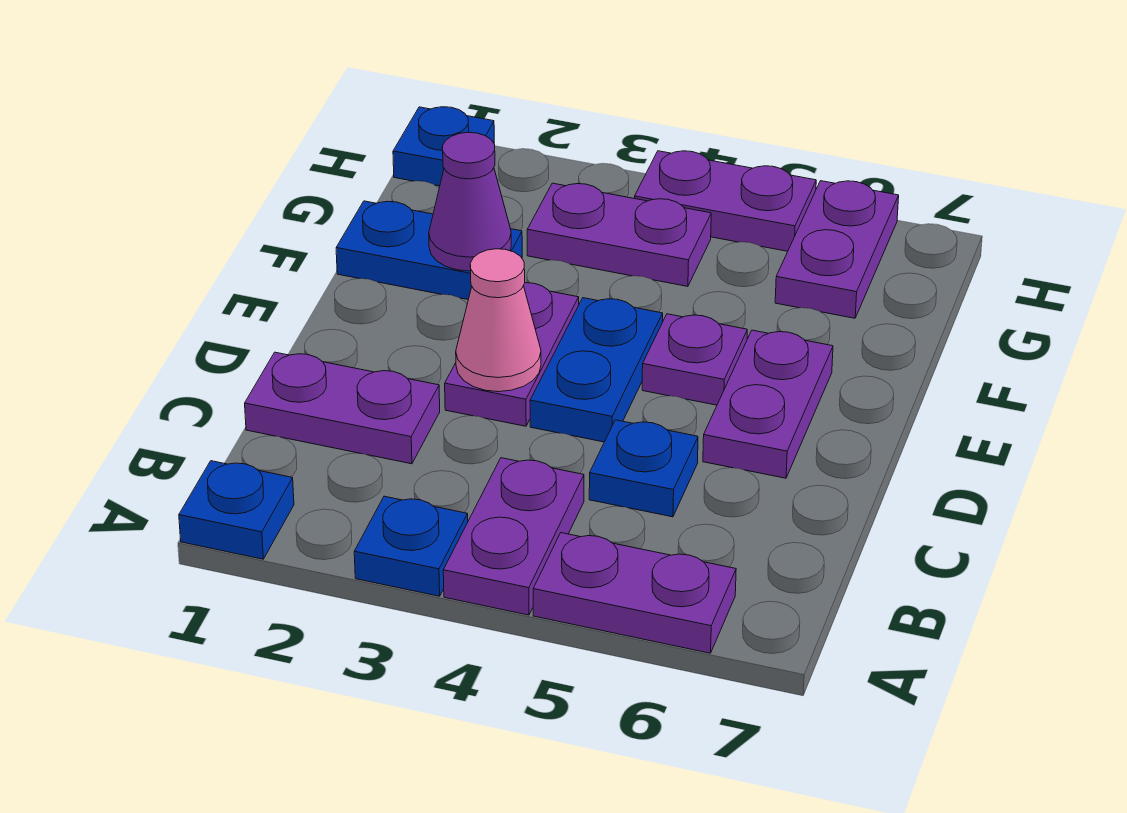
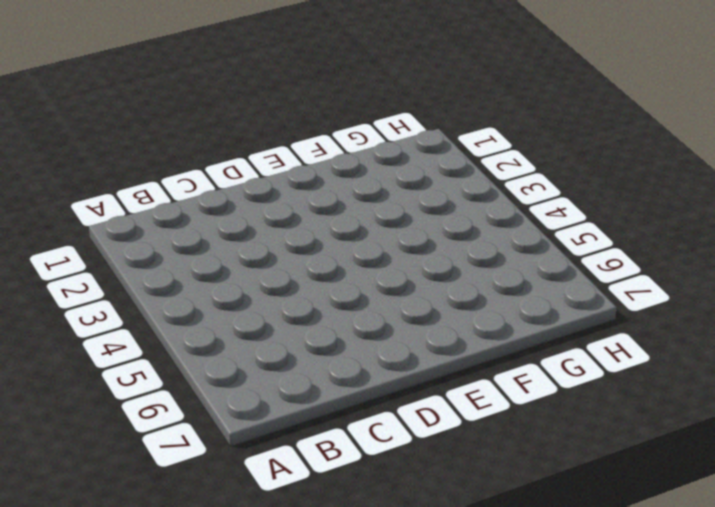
none -> blue plate A1 level 1
none -> blue plate A3 level 1
none -> purple plate A4:B4 level 1

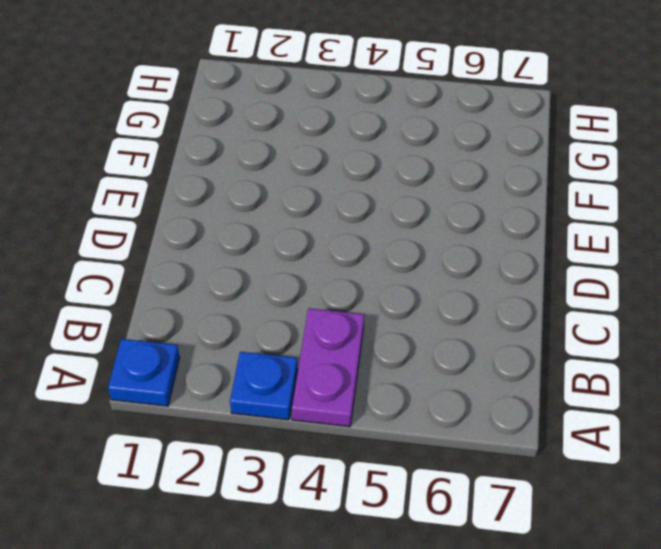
none -> purple plate A5:A6 level 1
none -> purple plate C1:C2 level 1
none -> blue plate C5 level 1

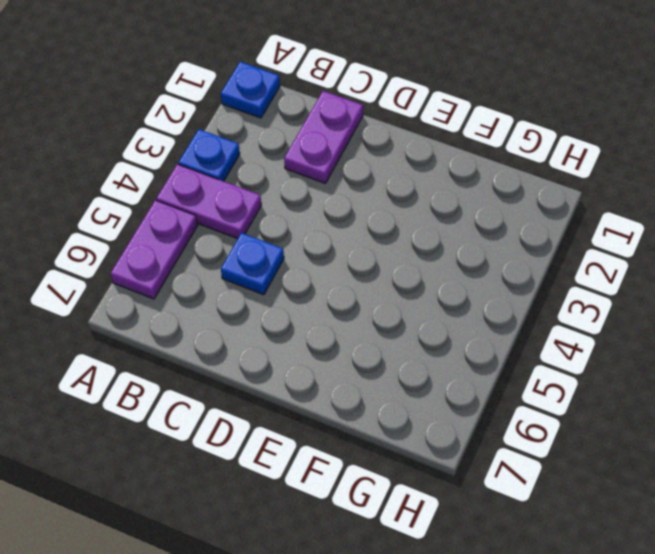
none -> purple plate D3:E3 level 1
none -> blue plate D4:E4 level 1
none -> purple plate D6:E6 level 1

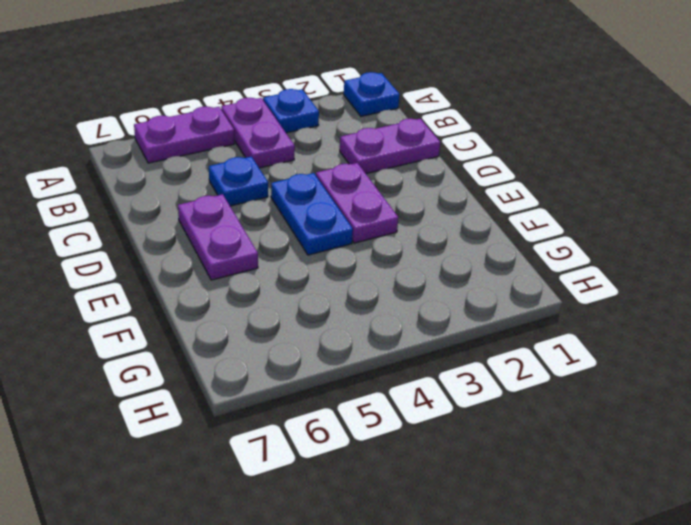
none -> purple plate E5 level 1
none -> blue plate F1:F2 level 1
none -> purple plate G3:G4 level 1

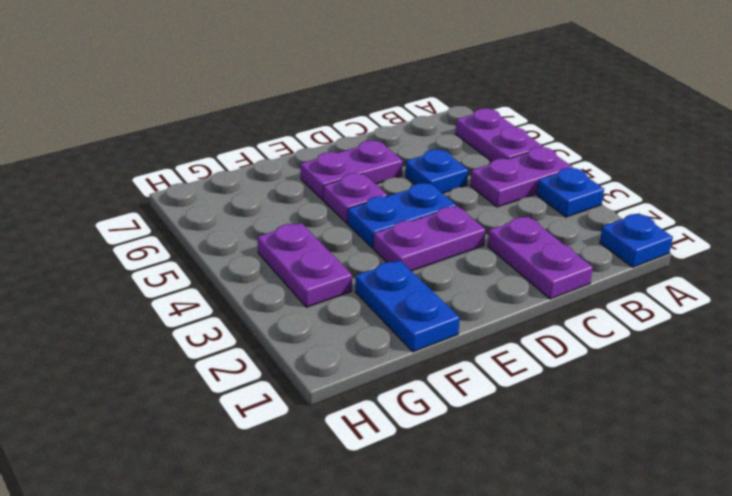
none -> purple plate G6:H6 level 1
none -> blue plate H1 level 1
none -> purple plate H4:H5 level 1

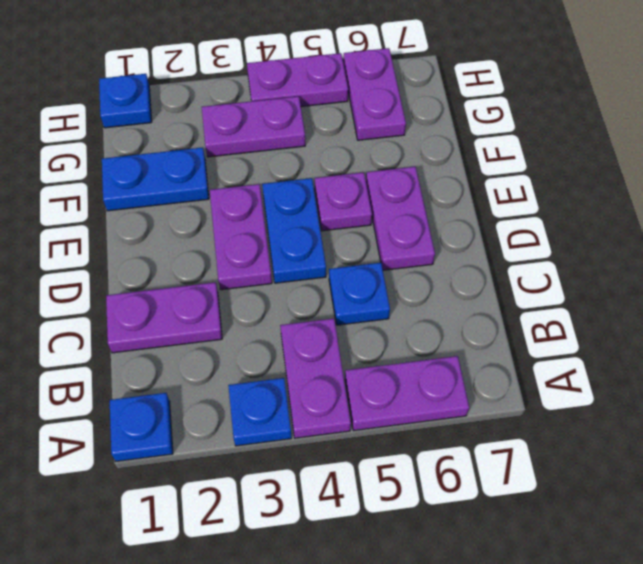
none -> pink cone D3 level 2
none -> purple cone F2 level 2

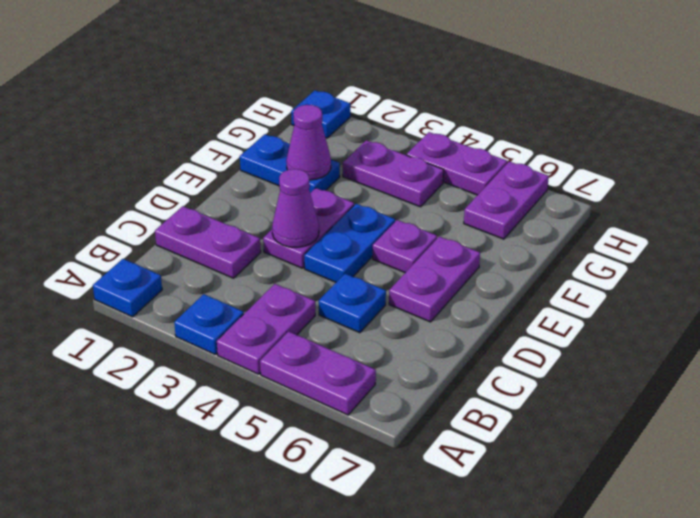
purple cone D3 level 2 -> pink cone D3 level 2

